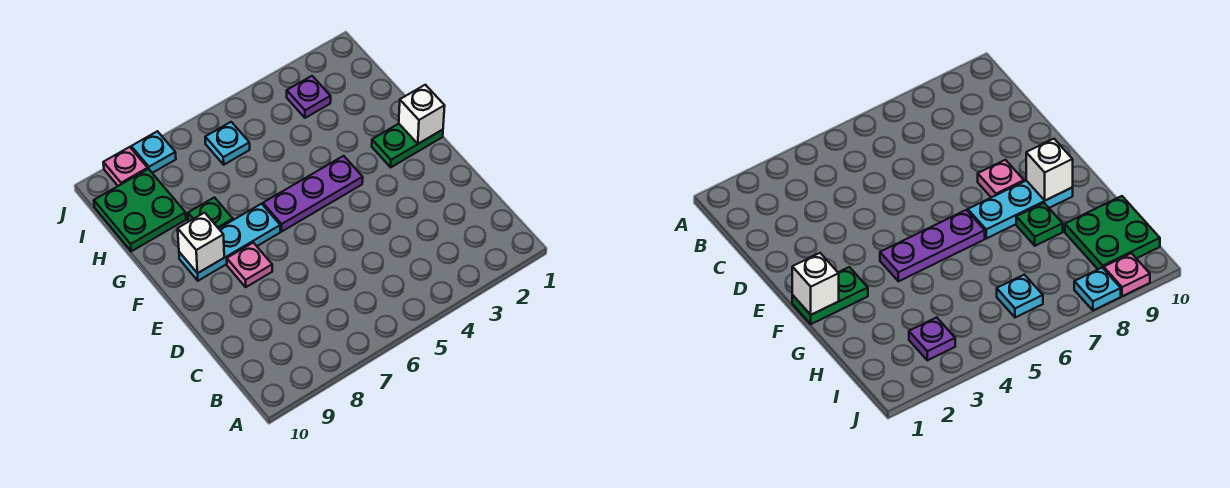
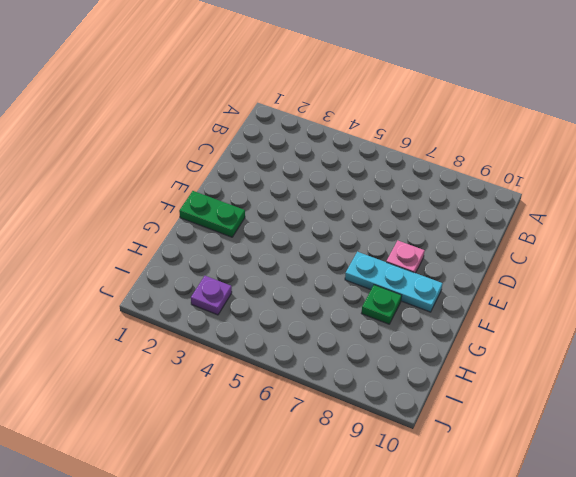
none -> purple plate F4:F6 level 1
none -> green plate H9:I10 level 1
none -> cyan plate I6 level 1

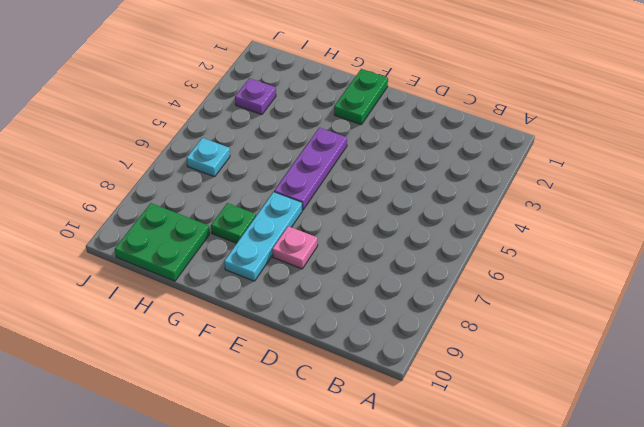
none -> cyan plate J8 level 1
none -> pink plate J9 level 1
none -> white brick F1 level 2

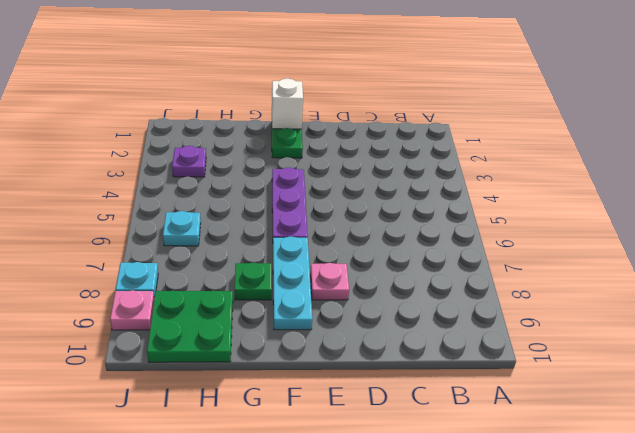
none -> white brick F9 level 2

